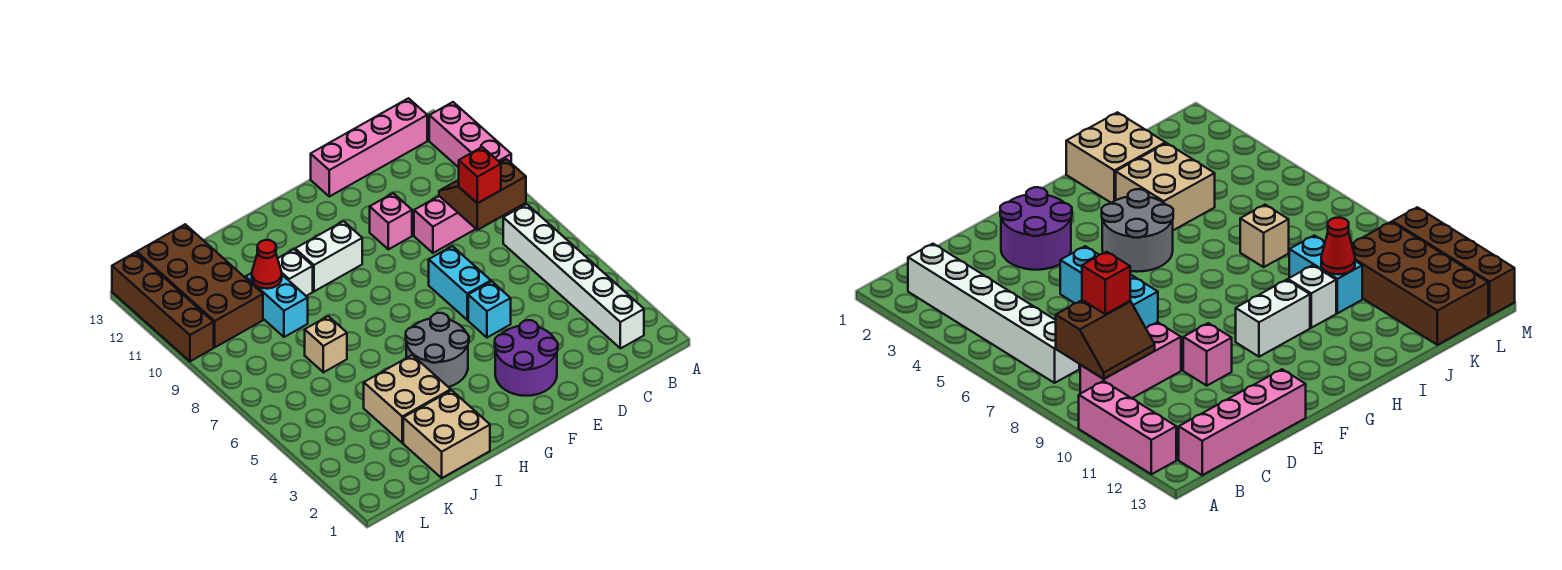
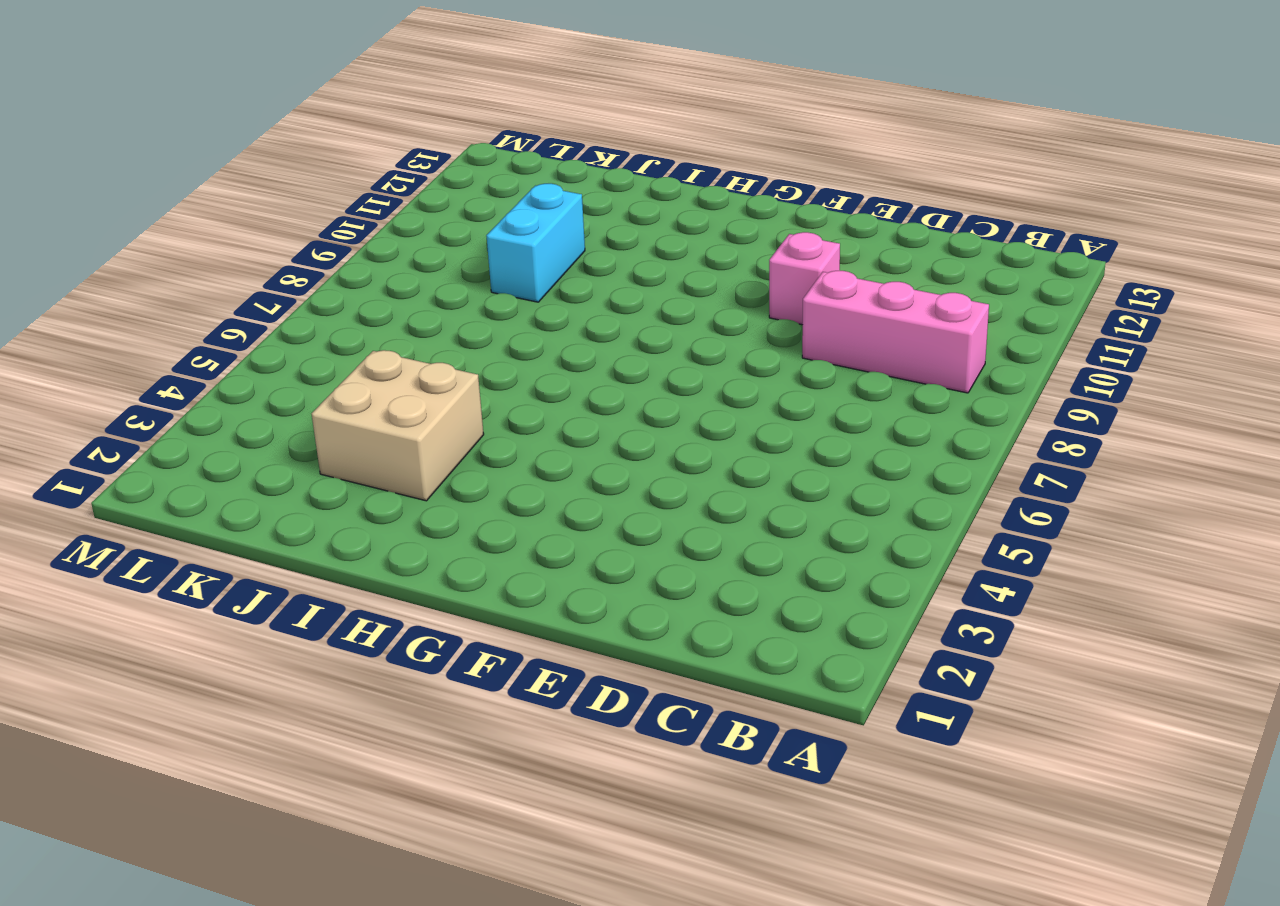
none -> pink brick A10:A12 level 1
none -> white brick B2:B7 level 1
none -> pink brick B13:E13 level 1

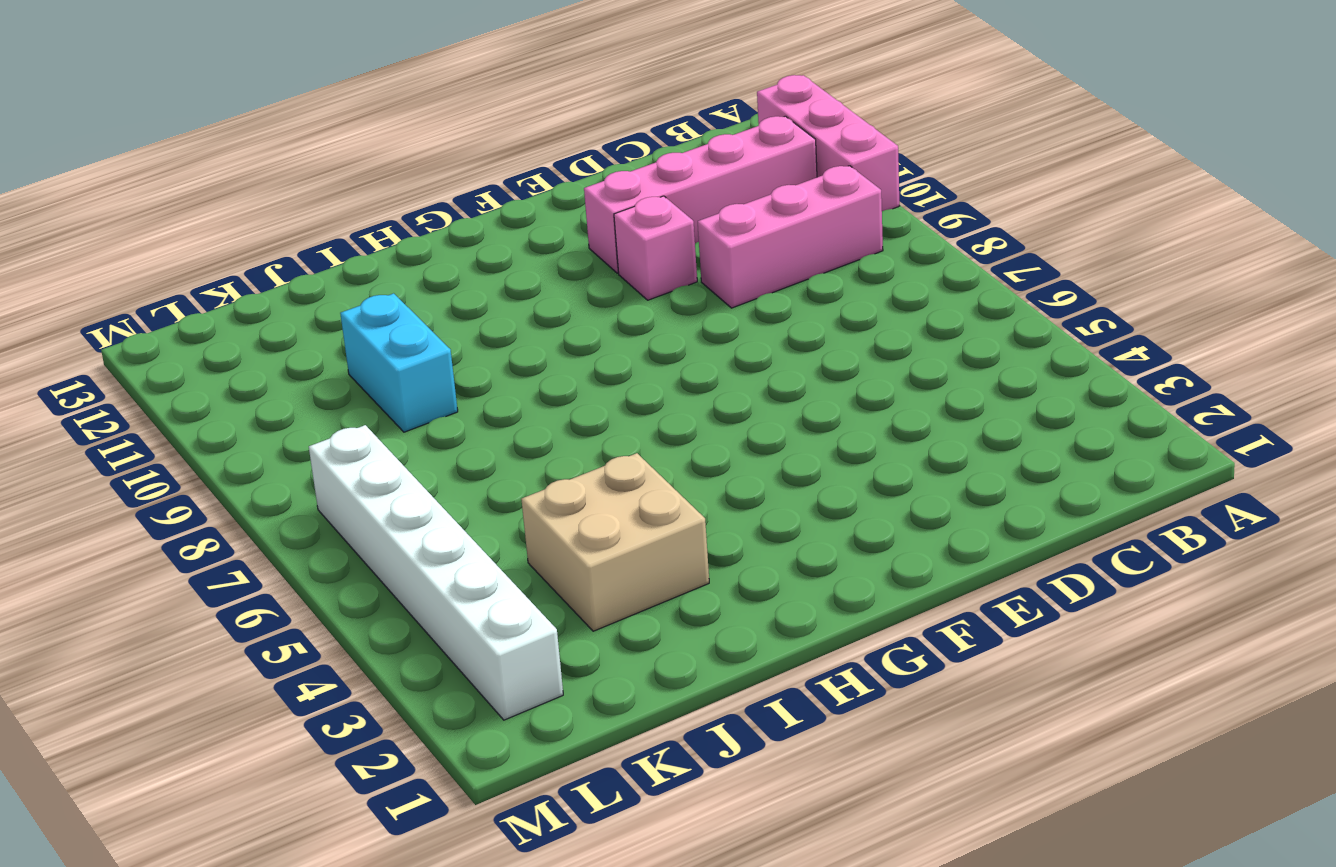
pink brick B11:E11 level 1 -> pink brick B13:E13 level 1
white brick L2:L7 level 1 -> white brick B2:B7 level 1
none -> purple round brick E2:F3 level 1
none -> cyan brick E5 level 1
none -> cyan brick E6:E7 level 1

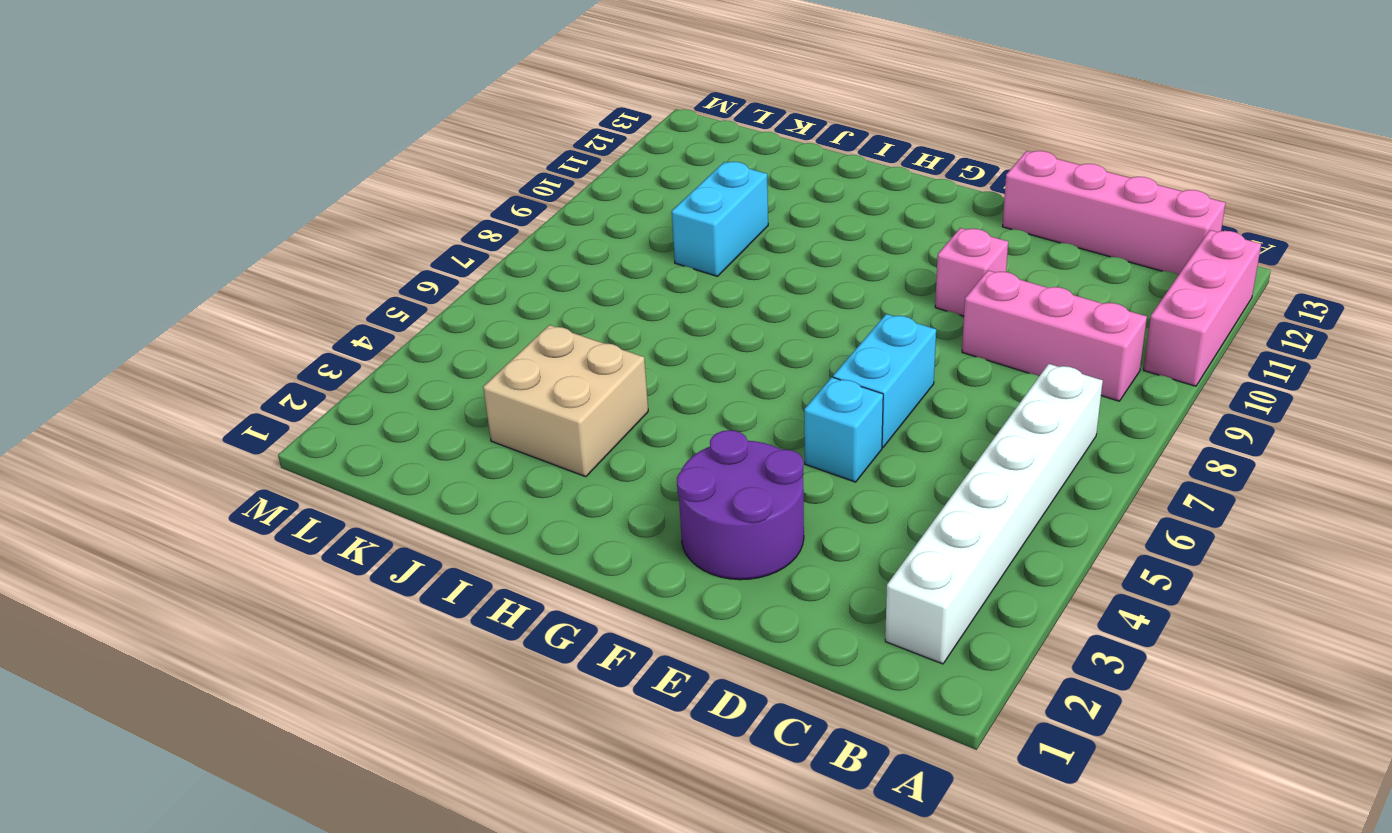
none -> grey round brick G4:H5 level 1
none -> white brick G10:H10 level 1
none -> tan brick I1:J2 level 1

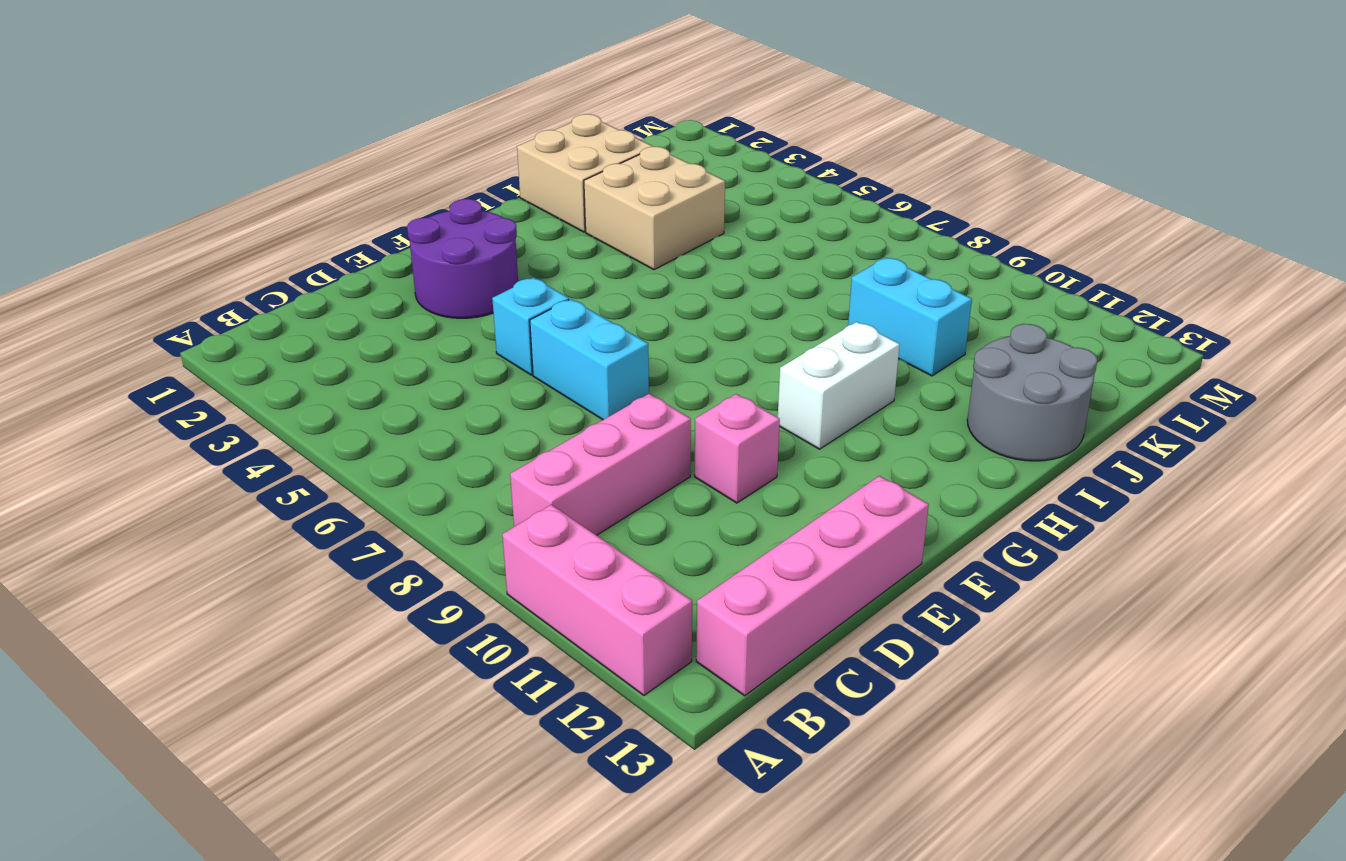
grey round brick I12:J13 level 1 -> grey round brick G4:H5 level 1
none -> white brick B2:B7 level 1
none -> white brick I10 level 1
none -> tan brick J7 level 1

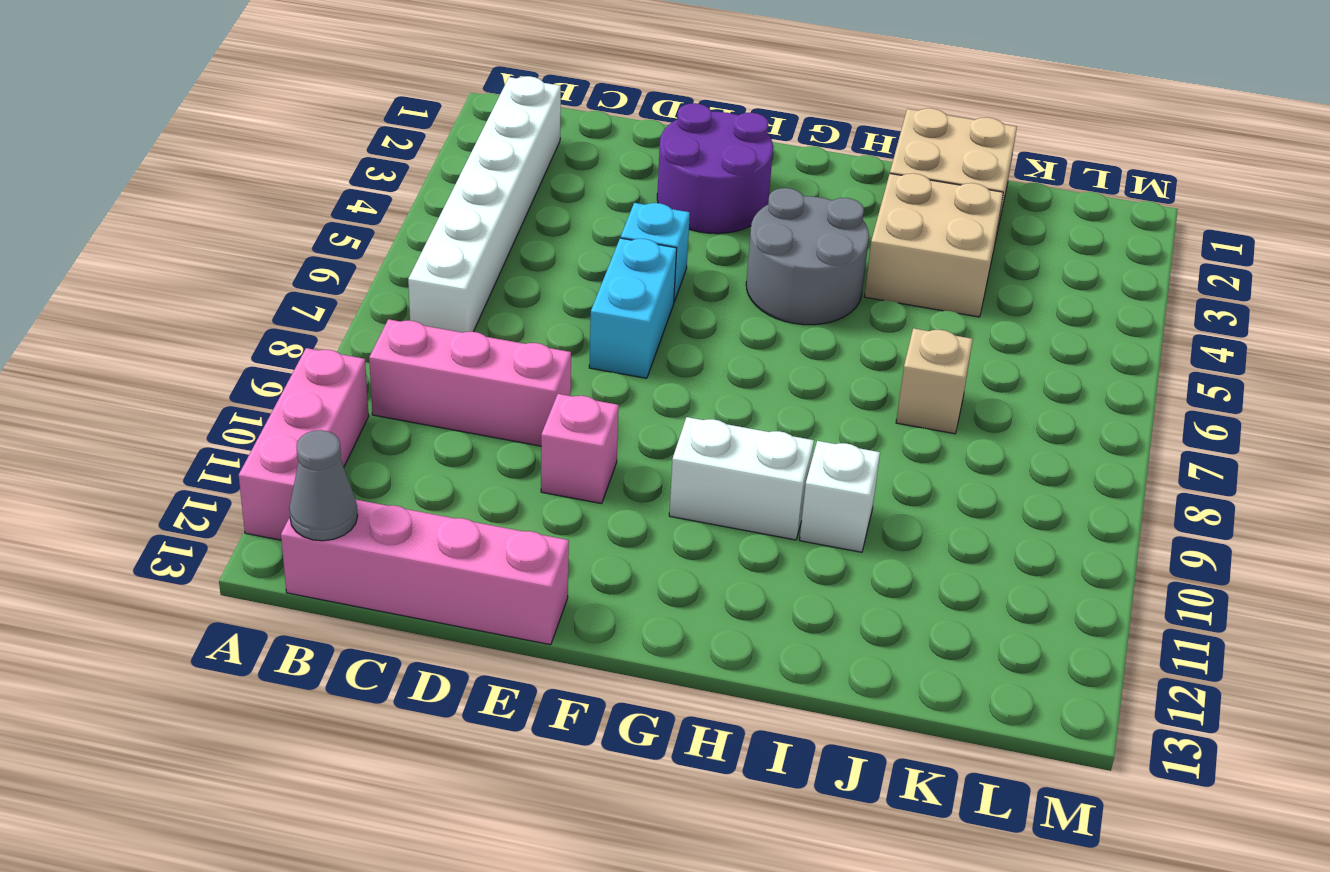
grey cone B13 level 2 -> none
none -> cyan brick J9:J10 level 1
none -> brown brick K10:L13 level 1
none -> brown brick M10:M13 level 1

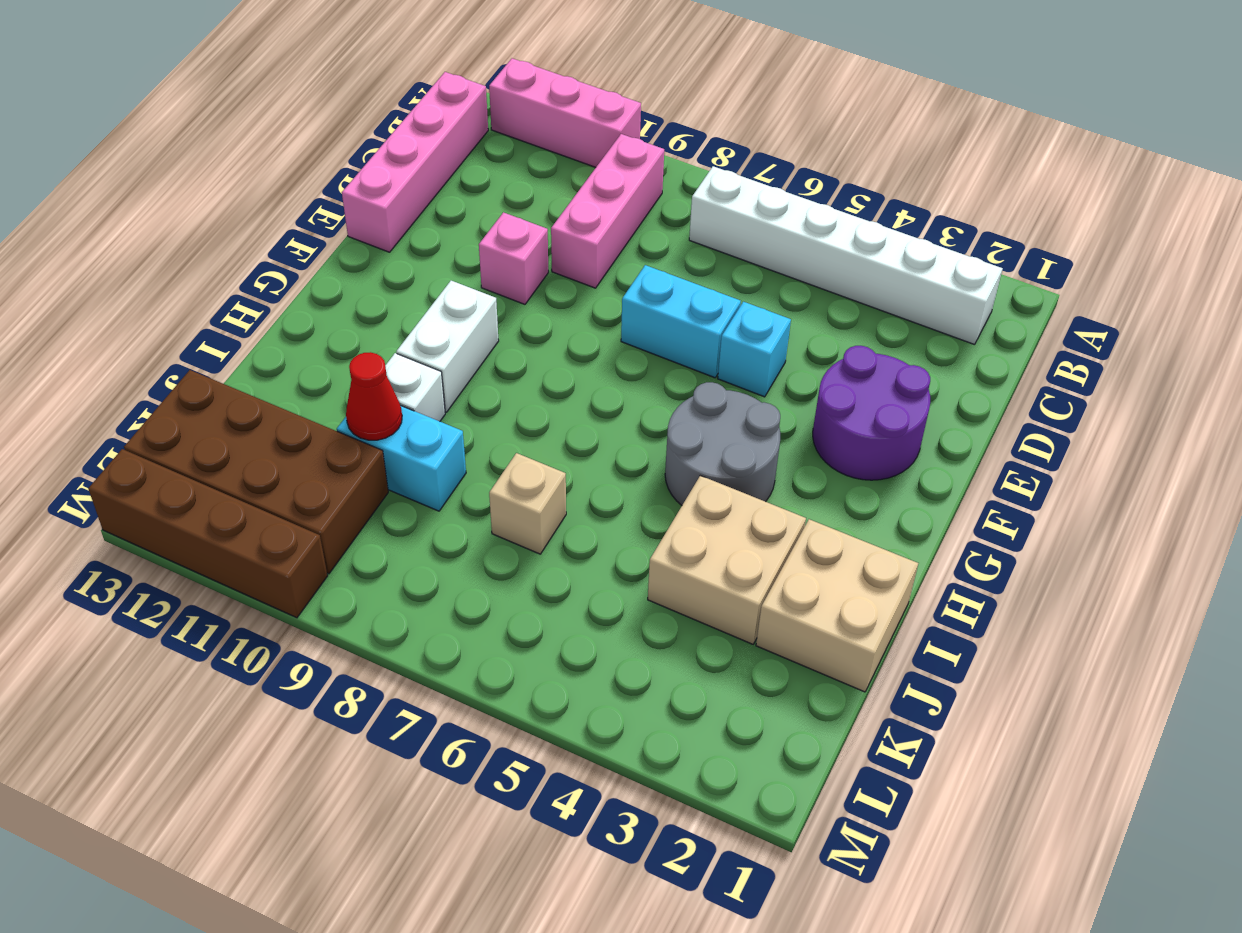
none -> brown slope B8:C9 level 2 top 8
none -> red brick C8 level 3

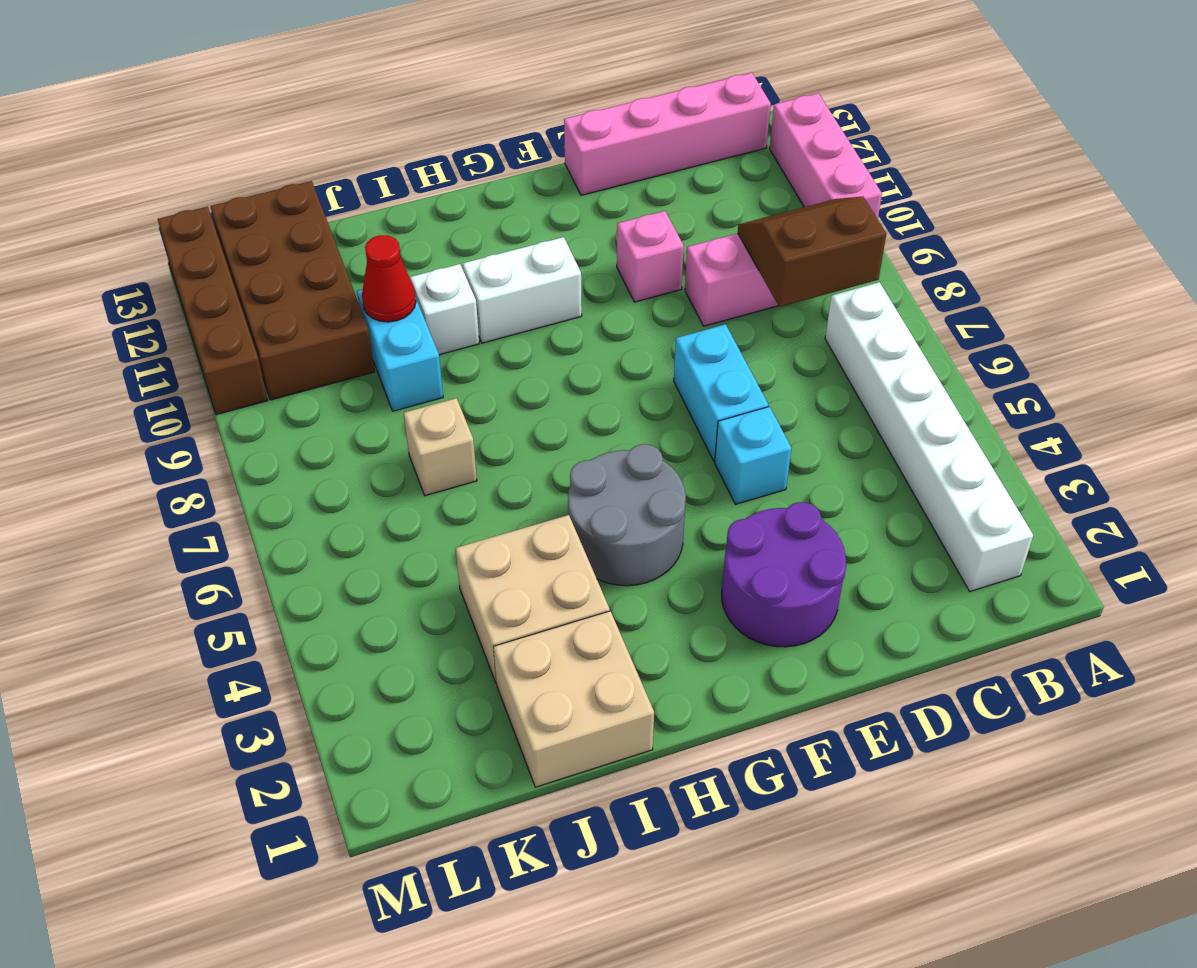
none -> red brick C8 level 3

